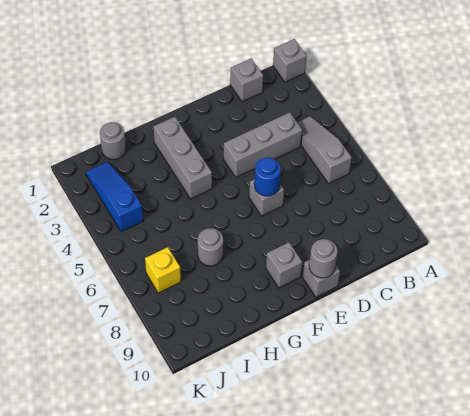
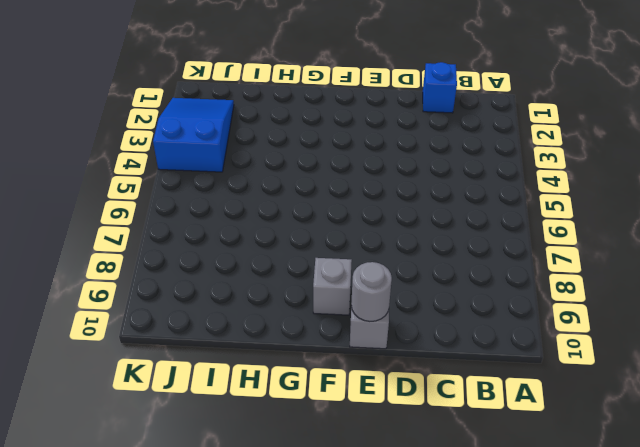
blue brick C1 level 1 -> grey brick C1 level 1
blue slope J2:K4 level 1 top 4 -> blue slope J2:J4 level 1 top 4
none -> grey brick A1 level 1
none -> grey slope B4:B6 level 1 top 6
none -> grey brick C4:E4 level 1

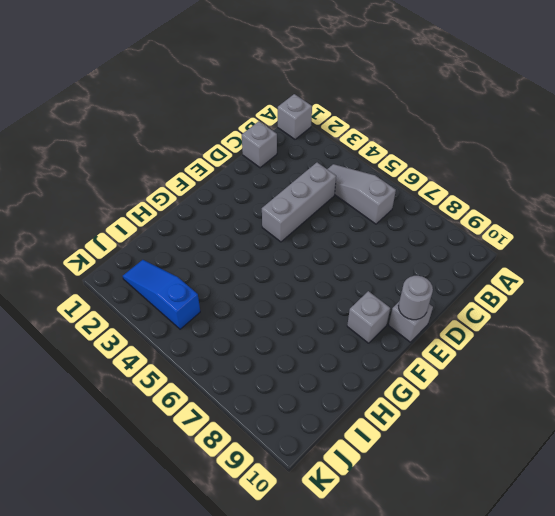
none -> grey brick E6 level 1
none -> grey brick G2:G4 level 1
none -> grey round brick H7 level 1

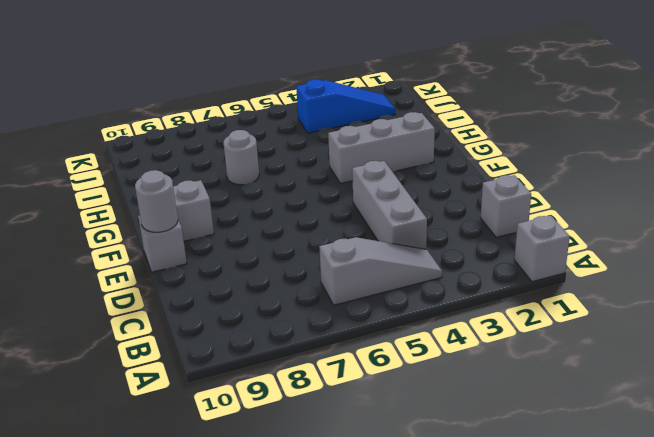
none -> grey brick E6 level 1
none -> grey round brick I1 level 1
none -> yellow brick J7 level 1

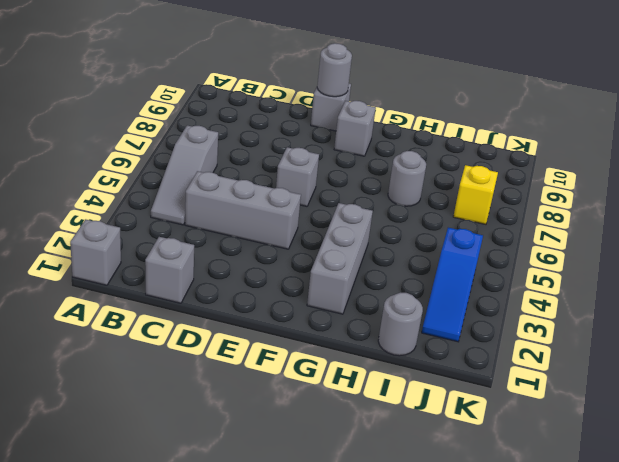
none -> blue round brick E6 level 2

